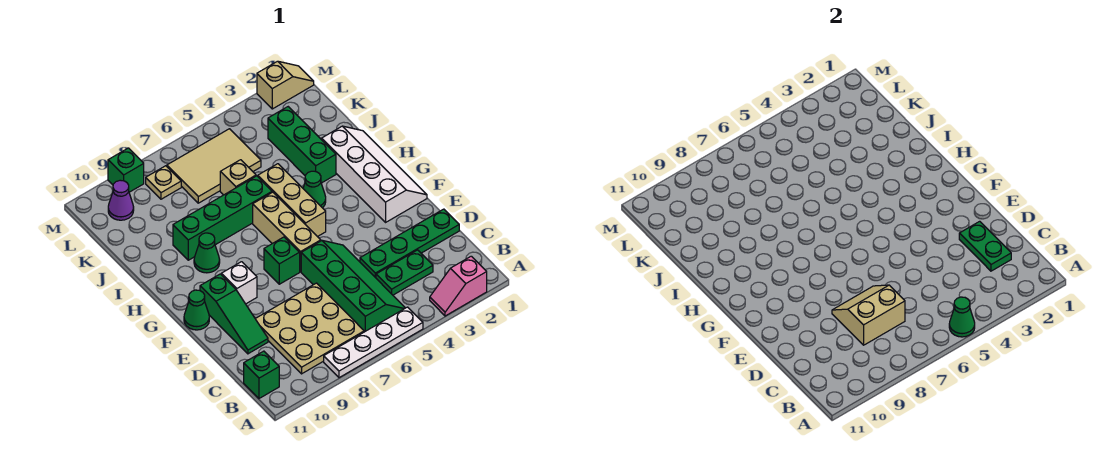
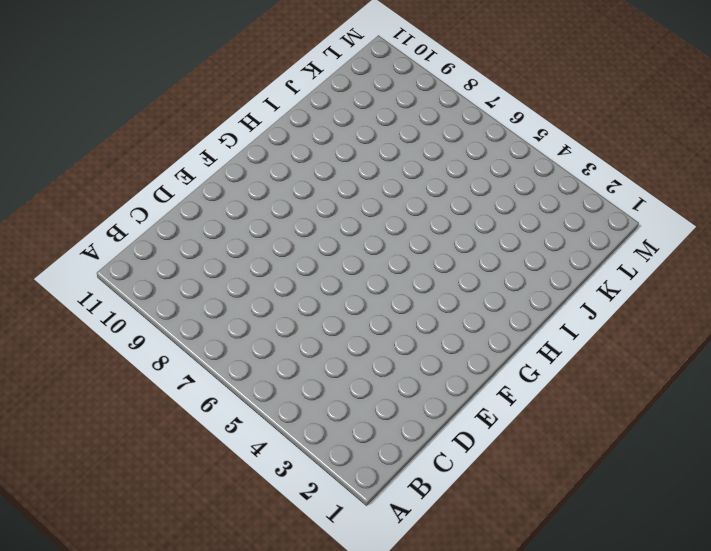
none -> pink slope A2:A3 level 1 top 2
none -> white plate A5:A8 level 1
none -> green slope B5:E6 level 1 top 6

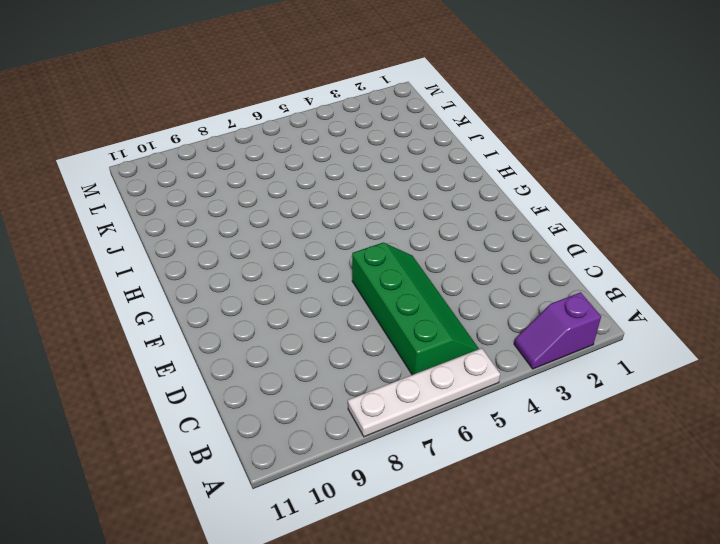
purple slope A2:A3 level 1 top 2 -> pink slope A2:A3 level 1 top 2
none -> tan plate B7:D9 level 1
none -> green brick B11 level 1
none -> green plate C3:C4 level 1

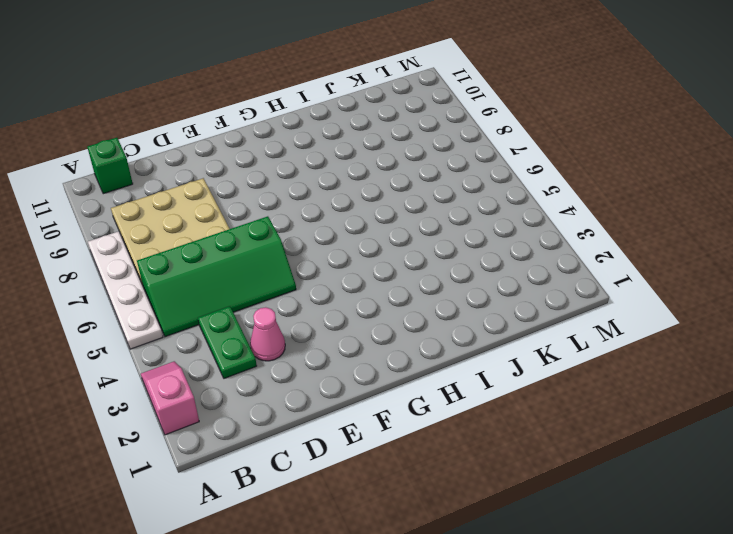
pink cone D3 level 1 -> green plate D1:D4 level 1
none -> green slope D10:F10 level 1 top F
none -> white slope F1:I2 level 1 top 2
none -> tan brick F6:H6 level 1

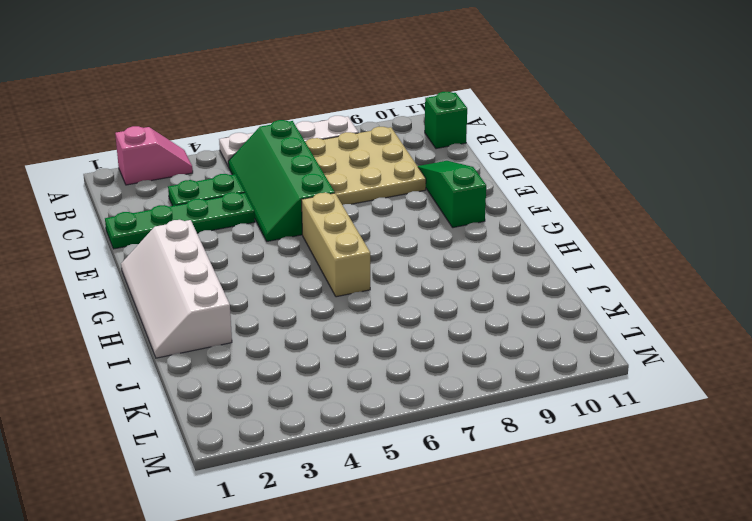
none -> green brick F7 level 1
none -> white brick F9 level 1
none -> green cone F11 level 1

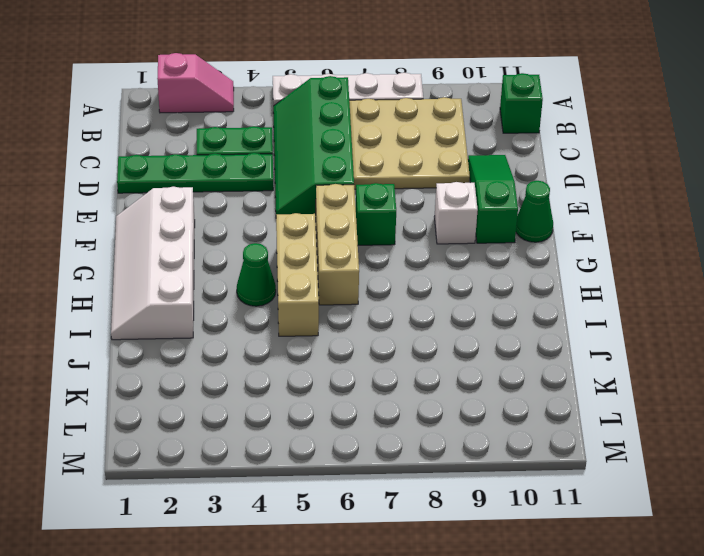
none -> green cone H9 level 1
none -> green brick I3:K3 level 1
none -> green brick I6:I9 level 1

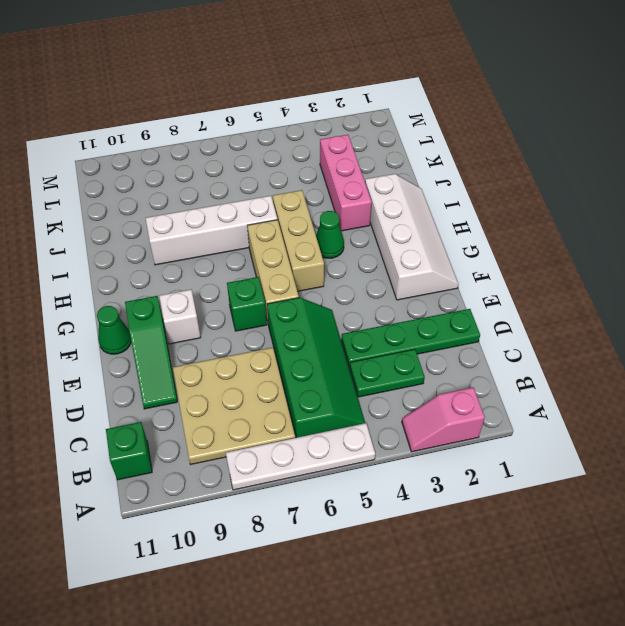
pink brick I3:K3 level 1 -> green brick I3:K3 level 1
white brick I6:I9 level 1 -> green brick I6:I9 level 1
none -> green cone H9 level 1
none -> tan brick J6 level 1
none -> tan tile K5:L7 level 1

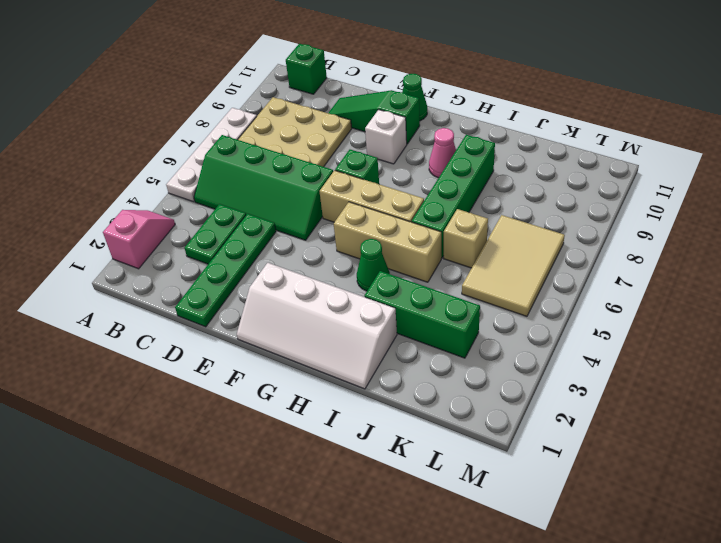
pink cone H9 level 1 -> green cone H9 level 1
none -> tan plate L8 level 1
none -> purple cone L10 level 1
none -> tan slope M1:M2 level 1 top 2

